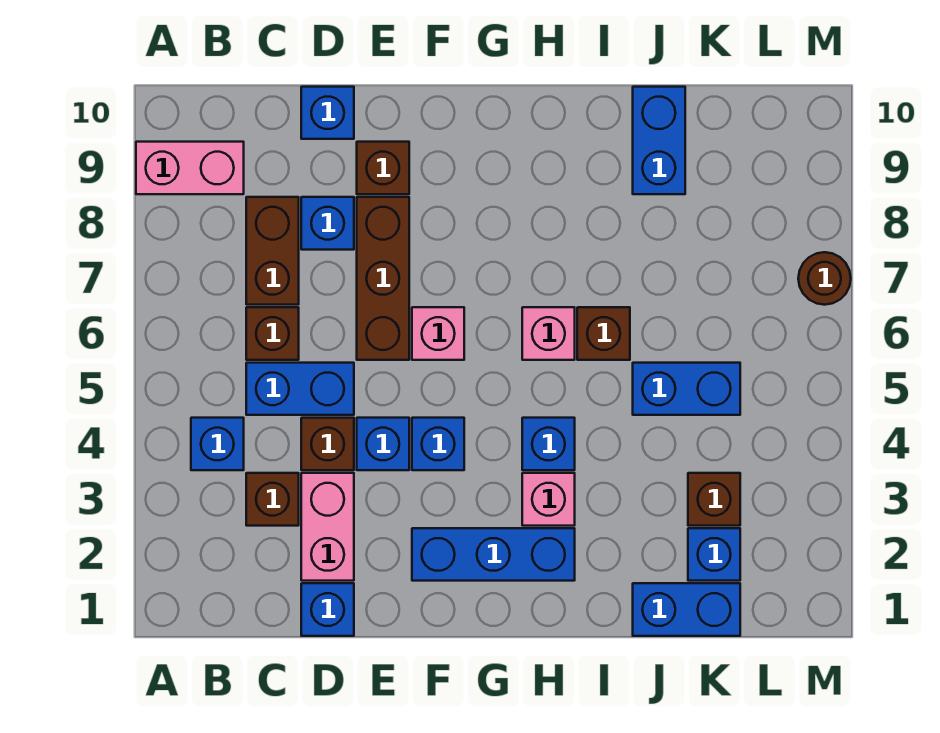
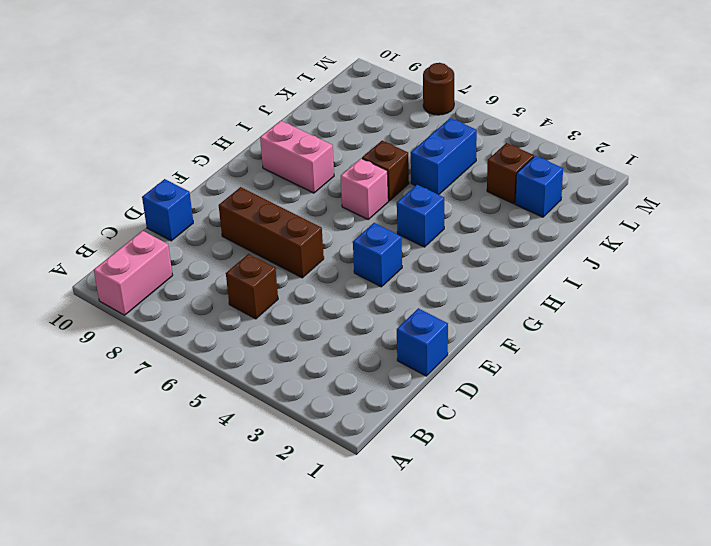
pink brick H8:H9 level 1 -> pink brick D2:D3 level 1
none -> blue brick B4 level 1
none -> brown brick C3 level 1
none -> blue brick C5:D5 level 1

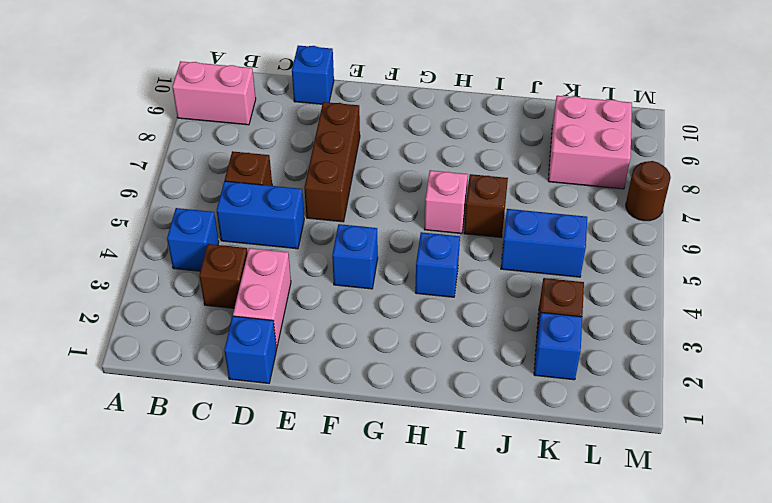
pink brick K8:L9 level 1 -> none
none -> brown brick C7:C8 level 1
none -> brown brick D4 level 1
none -> blue brick D8 level 1

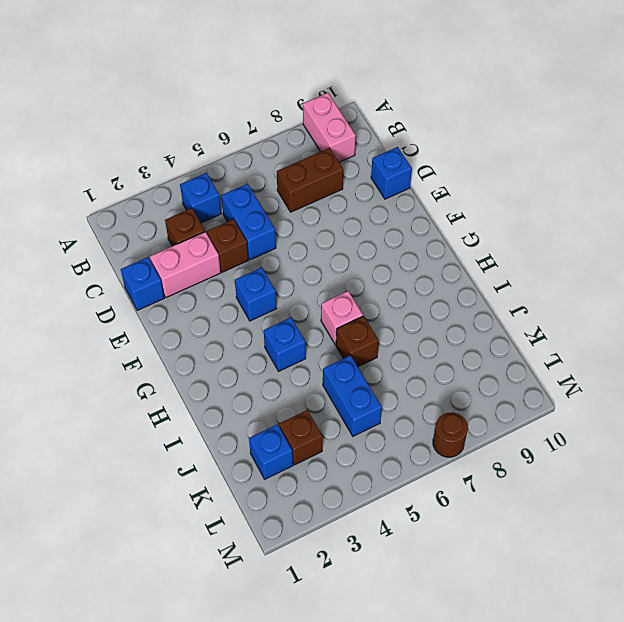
none -> brown brick C6 level 1
none -> blue brick D8 level 1
none -> blue brick E4 level 1

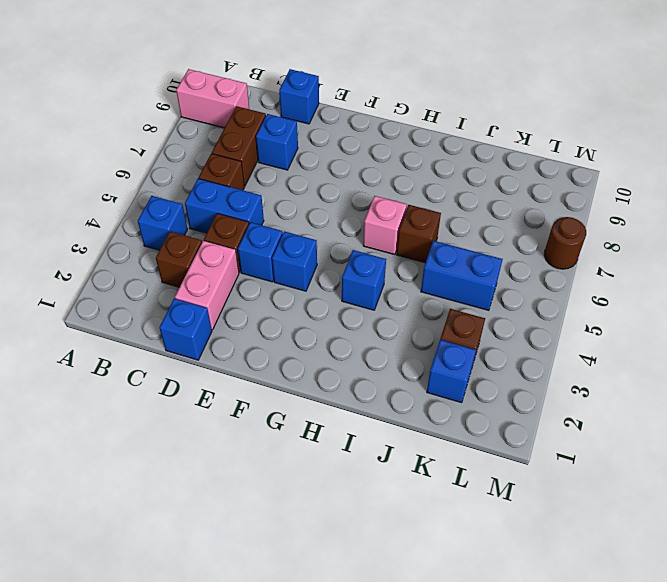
none -> brown brick E6:E8 level 1
none -> brown brick E9 level 1
none -> blue brick F2:H2 level 1

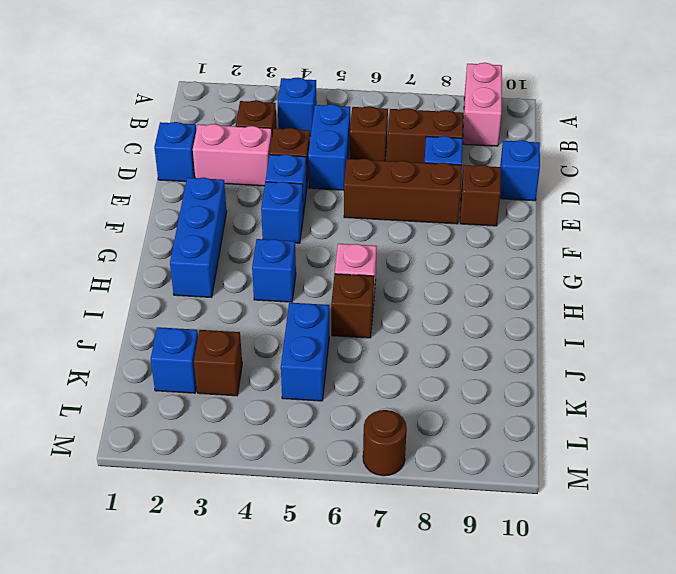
none -> pink brick F6 level 1
none -> pink brick H3 level 1
none -> blue brick J1:K1 level 1

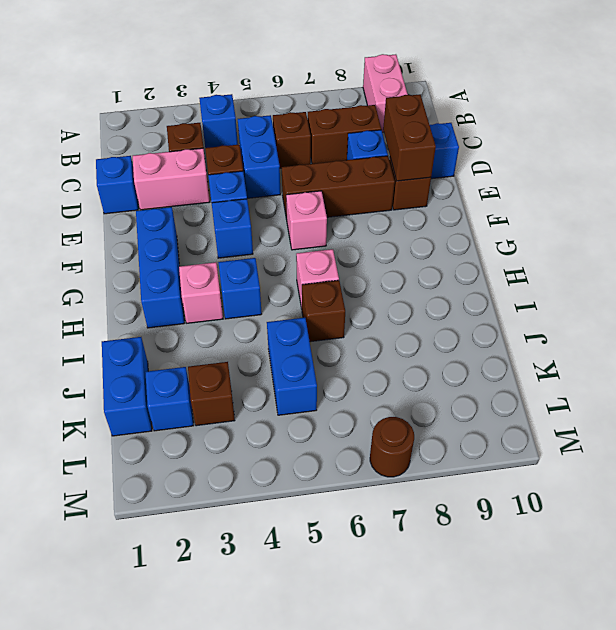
brown brick D9:E9 level 2 -> none
none -> blue brick J9:J10 level 1

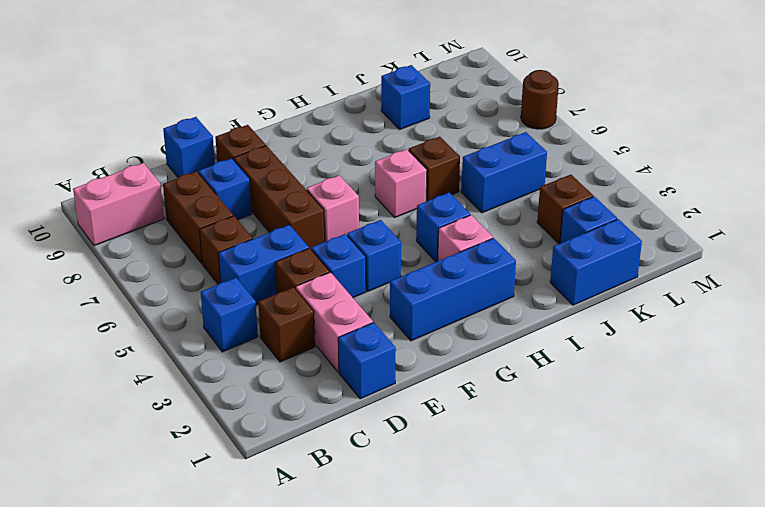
blue brick J9 level 1 -> blue brick J9:J10 level 1

